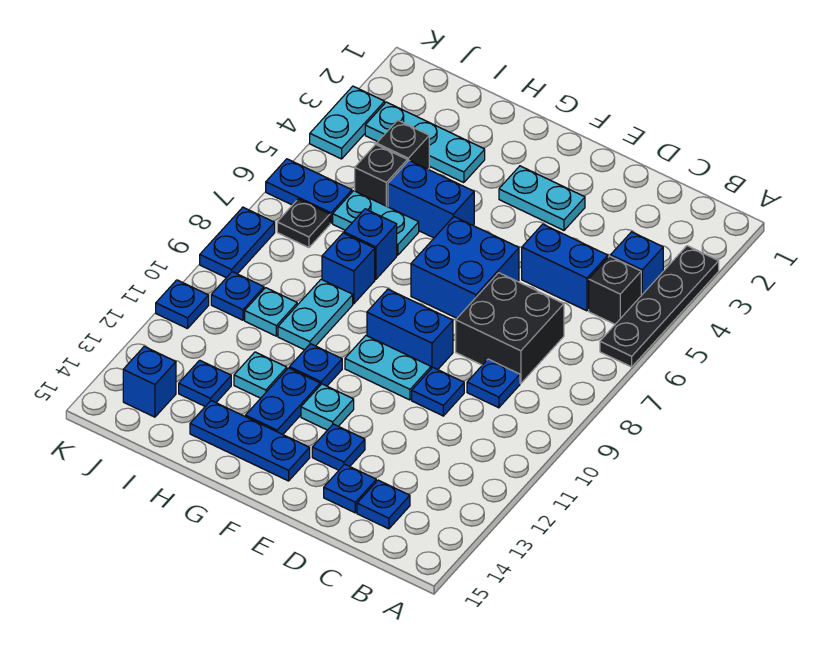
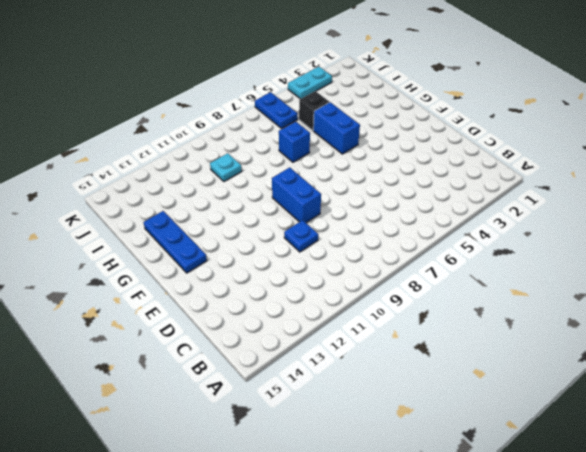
none -> black plate A3:A6 level 1
none -> blue brick B4 level 1
none -> black brick B5 level 1
none -> blue brick C5:D5 level 1

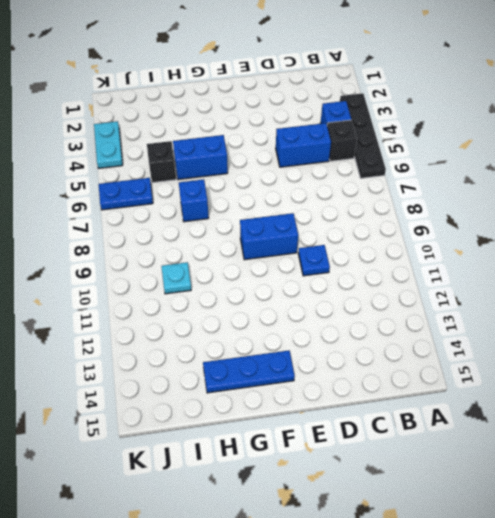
none -> black brick C7:D8 level 1
none -> blue plate C9 level 1
none -> blue plate C14 level 1
none -> blue plate D14 level 1

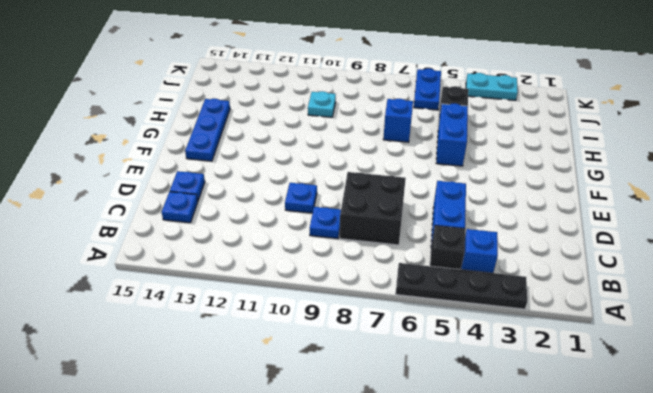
none -> cyan plate E3:F3 level 1
none -> blue brick E6:F7 level 1
none -> blue brick E9:F9 level 1
none -> cyan plate E10:F10 level 1

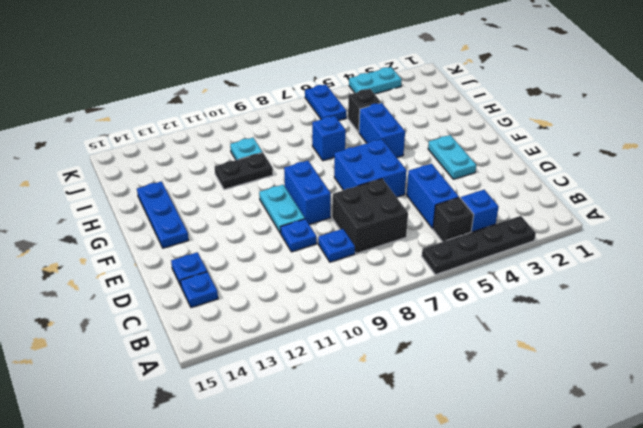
black plate H10:H11 level 1 -> cyan plate H9:H10 level 1
none -> blue plate E13 level 1
none -> cyan plate F12 level 1
none -> blue plate G11 level 1
none -> blue plate G12:G13 level 1

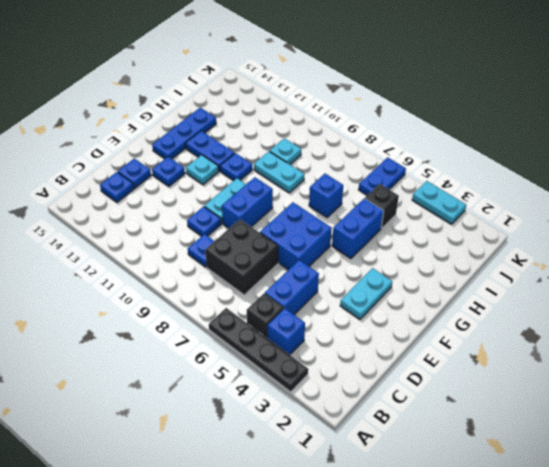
none -> cyan plate H3:J3 level 1
none -> cyan plate H6:I6 level 1
none -> blue brick H8 level 1
none -> cyan plate H12 level 1

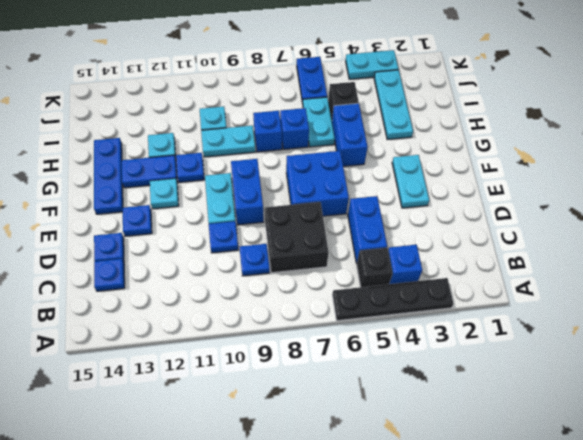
none -> black brick I4 level 1
none -> blue plate I13 level 1
none -> black plate J7 level 1
none -> blue plate J10 level 1

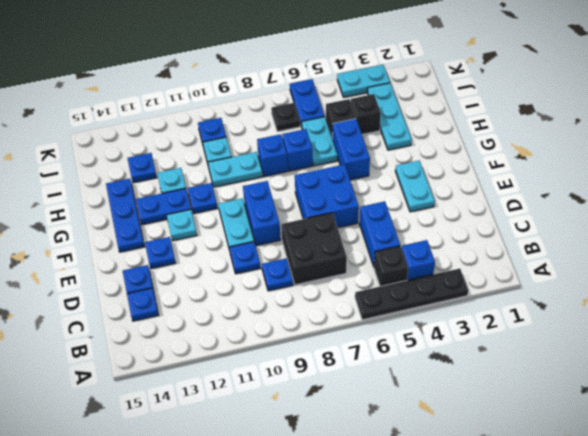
none -> blue brick J14 level 1
none -> blue plate K8:K9 level 1
none -> blue plate K11 level 1

